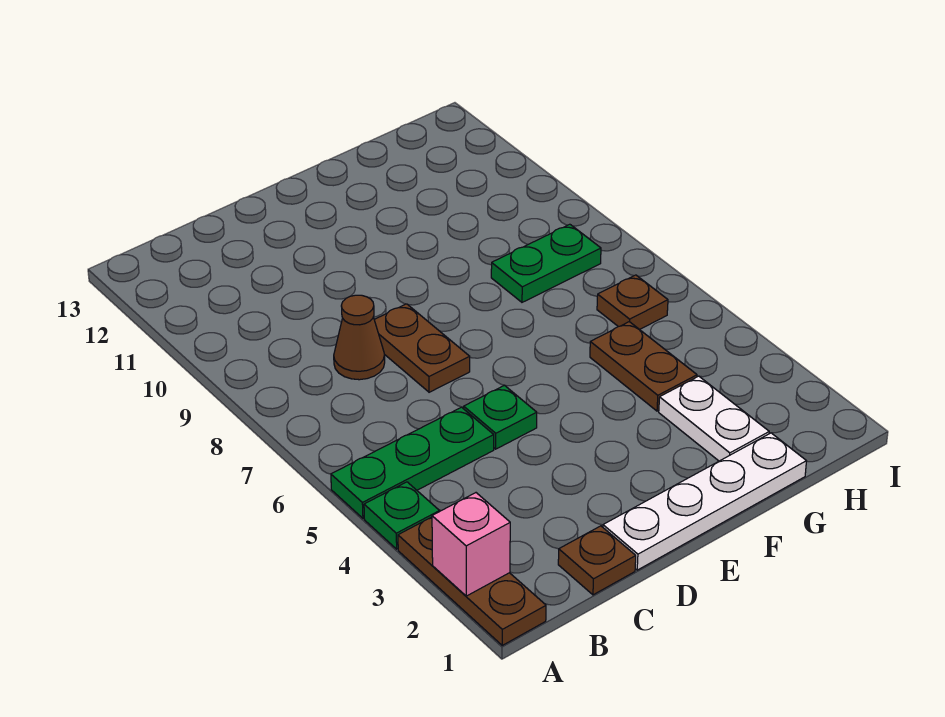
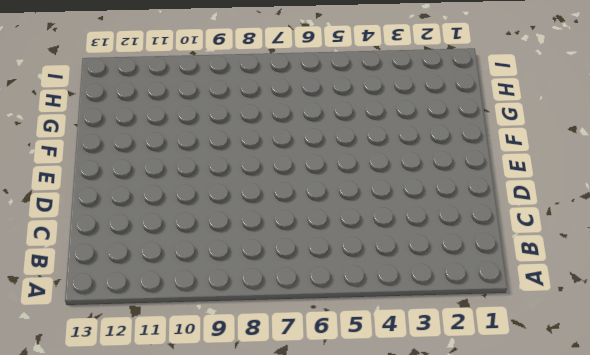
none -> brown plate A1:A3 level 1
none -> green plate A4 level 1
none -> green plate A5:C5 level 1

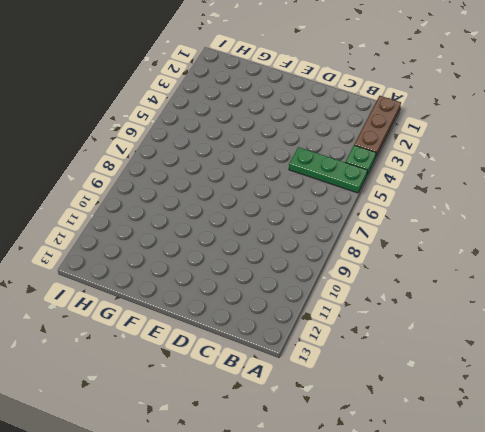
none -> brown plate C1 level 1
none -> brown cone C8 level 1
none -> white plate D1:G1 level 1

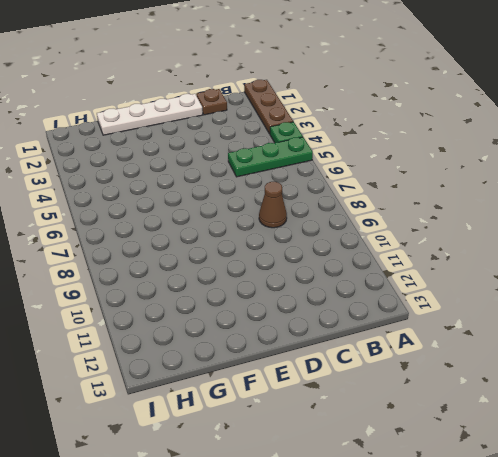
none -> green plate D5 level 1
none -> brown plate D7:D8 level 1
none -> white plate G2:G3 level 1

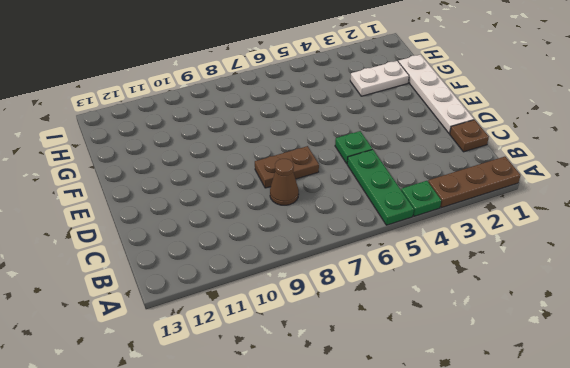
none -> brown plate G4:G5 level 1
none -> green plate G8:H8 level 1
none -> brown plate H6 level 1

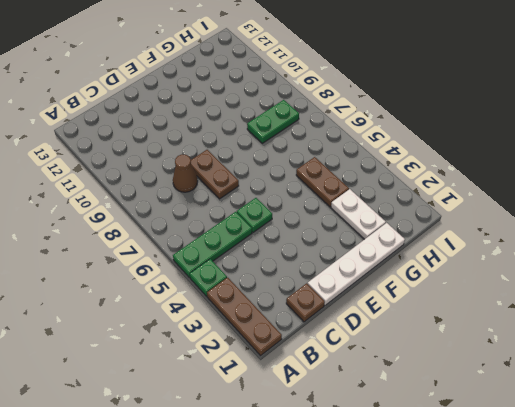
none -> brown plate H6 level 1
none -> pink brick A2 level 2

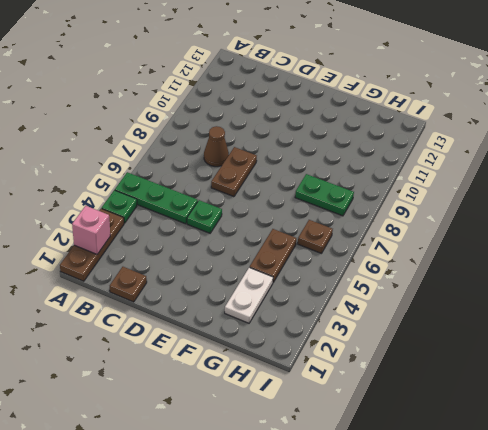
none -> white plate D1:G1 level 1

